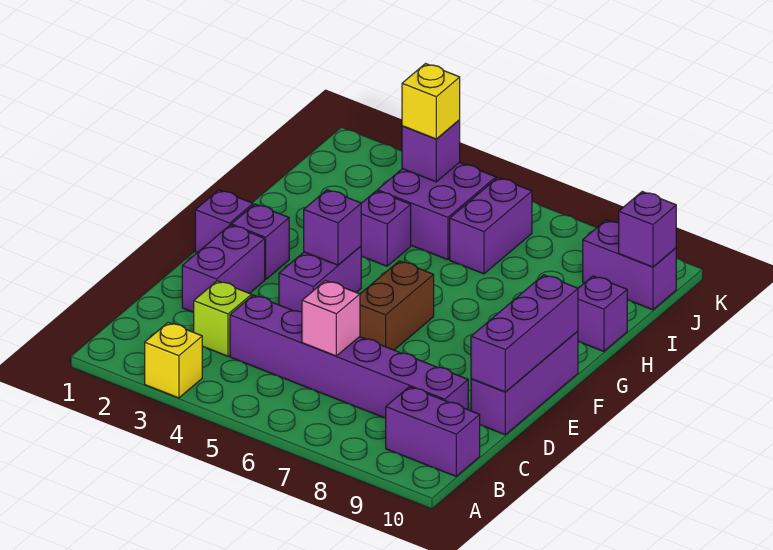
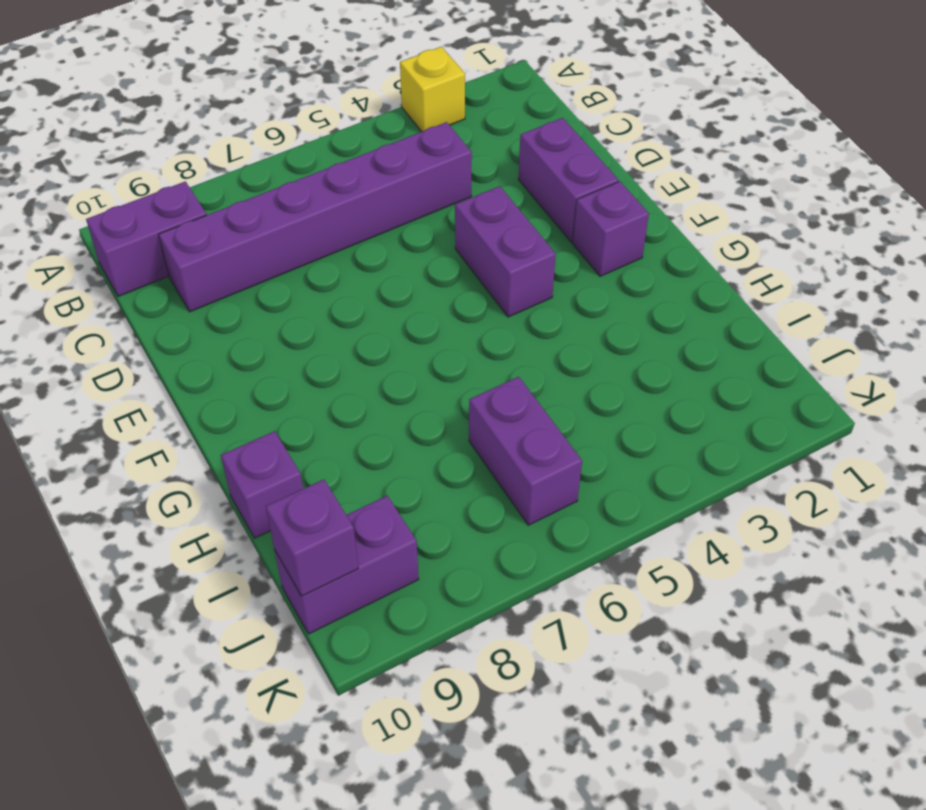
none -> lime brick C3 level 1
none -> purple brick D10:F10 level 1
none -> brown brick E6:F6 level 1

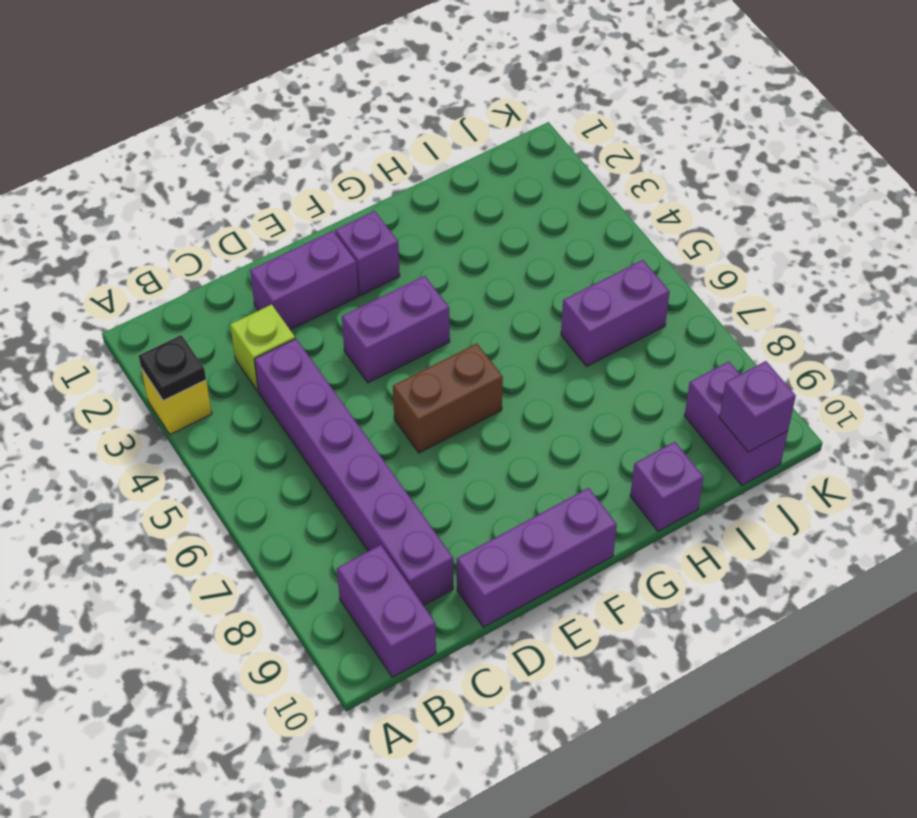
black plate A3 level 2 -> none
none -> purple brick F1 level 1
none -> purple brick H4 level 1
none -> purple brick I4:J5 level 1

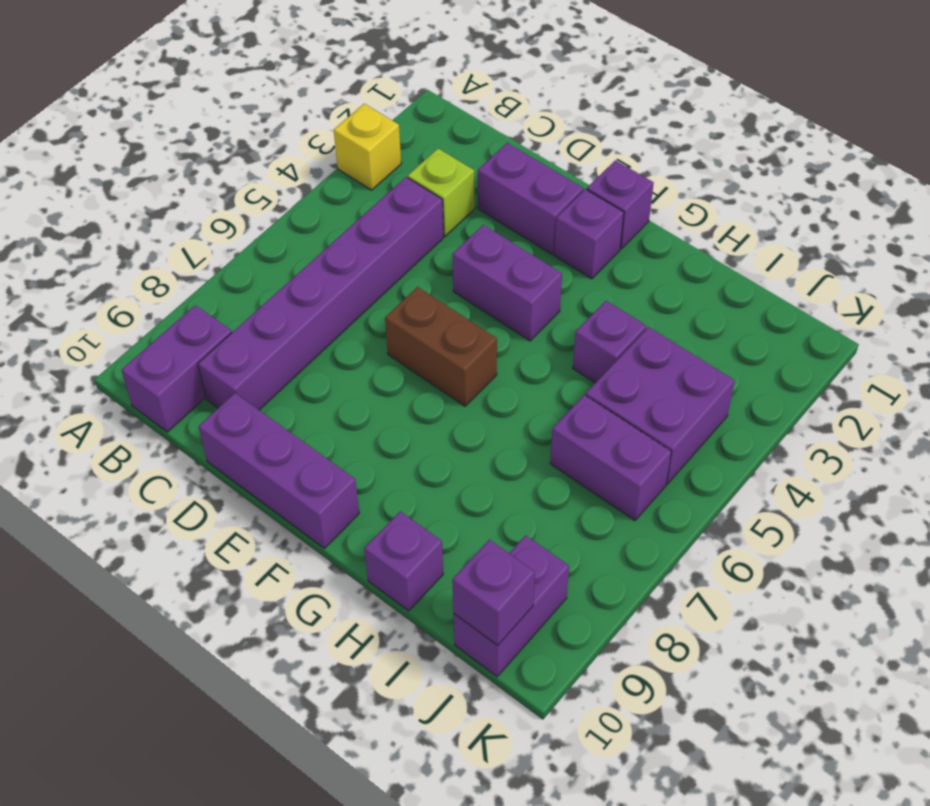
none -> pink brick C6 level 2
none -> purple brick D10:F10 level 2
none -> purple brick F4 level 2

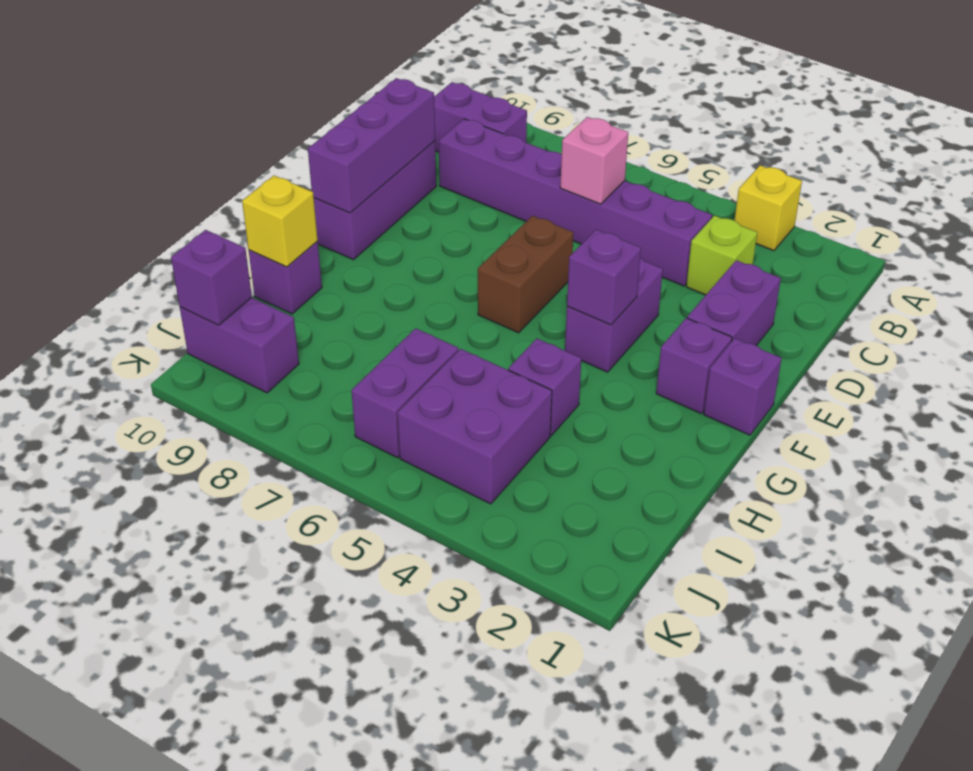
yellow brick H10 level 2 -> yellow brick J4 level 3
none -> purple brick J4 level 2

